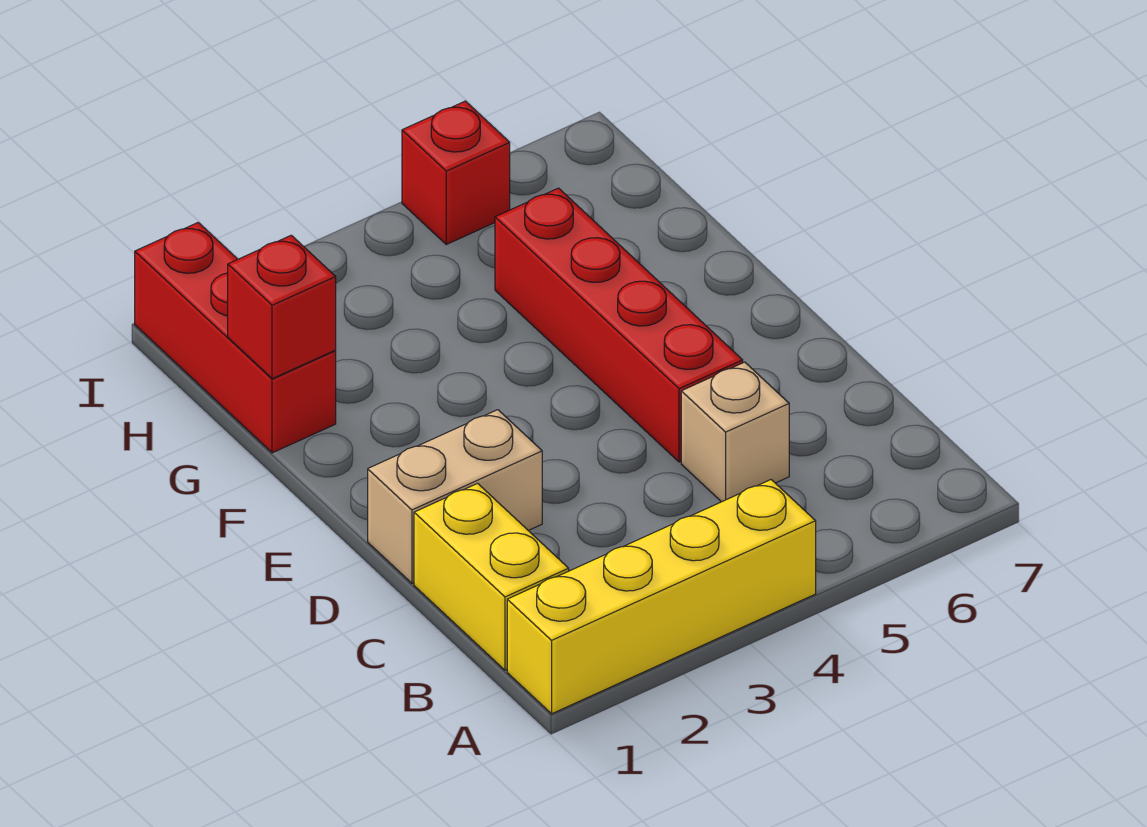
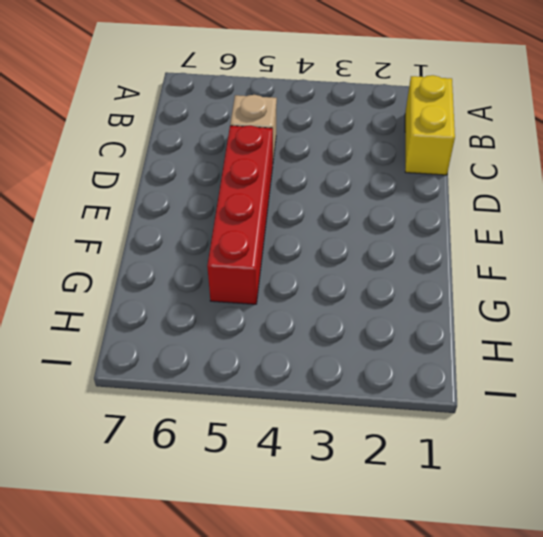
none -> yellow brick A1:A4 level 1
none -> tan brick D1:D2 level 1

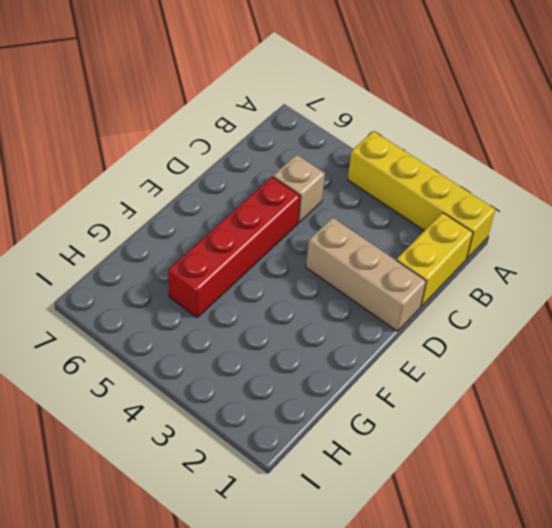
tan brick D1:D3 level 1 -> tan brick D1:D2 level 1
none -> red brick G1:I1 level 1
none -> red brick I5 level 1

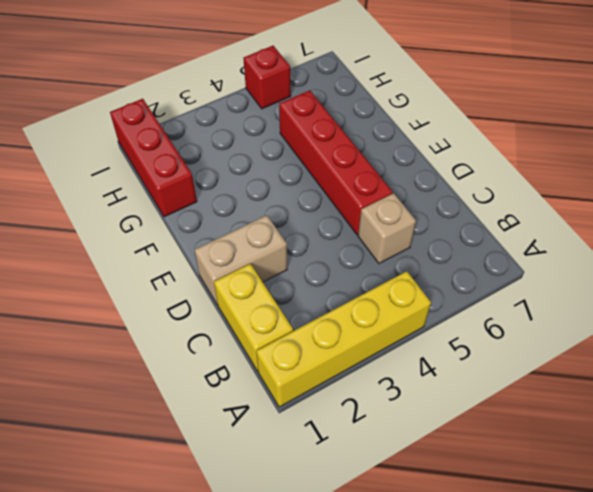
none -> red brick G1 level 2

